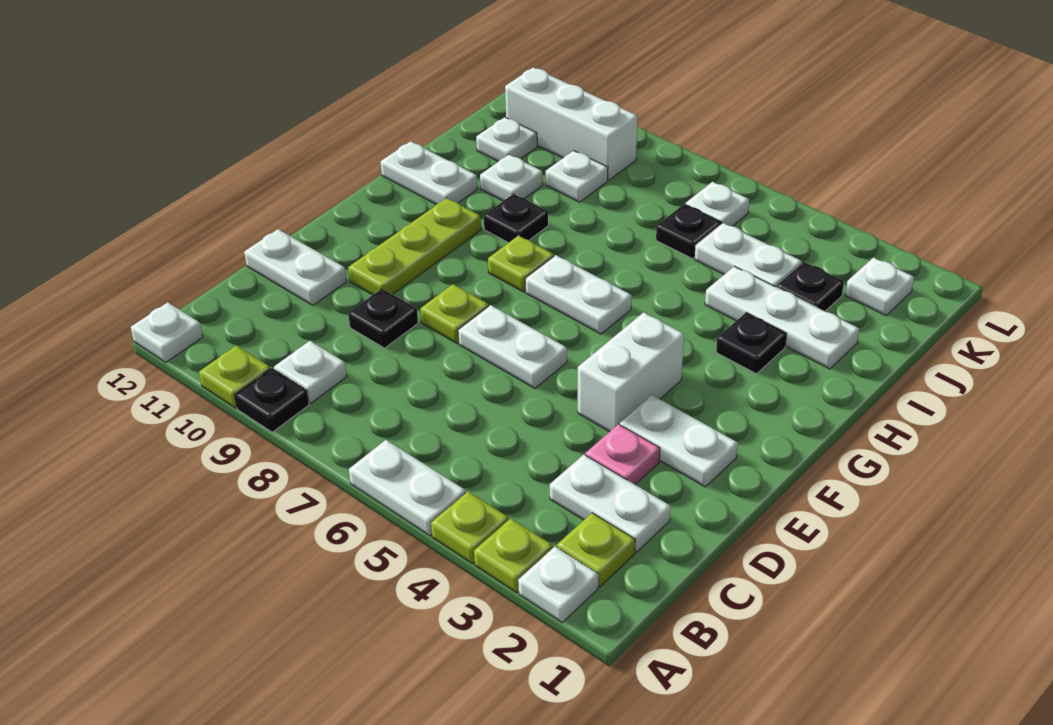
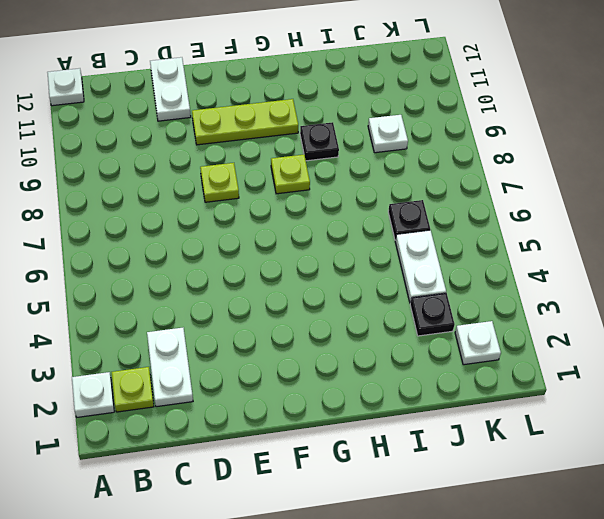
none -> lime plate A3 level 1
none -> lime plate A4 level 1
none -> white plate A5:A6 level 1
none -> black plate A9 level 1

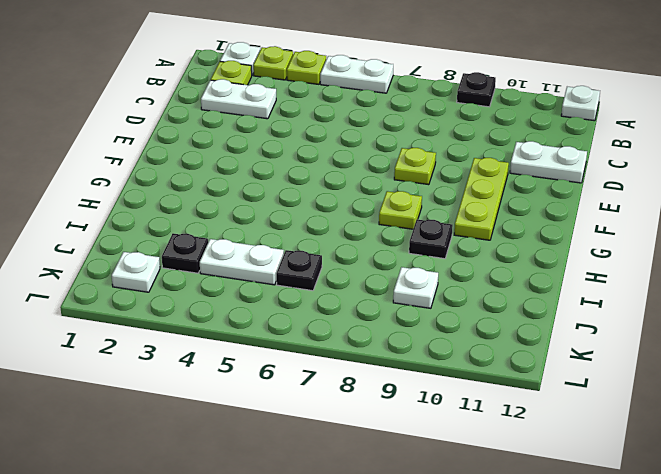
none -> lime plate A10 level 1
none -> white plate B9 level 1
none -> pink plate D3 level 1
none -> black plate D9 level 1

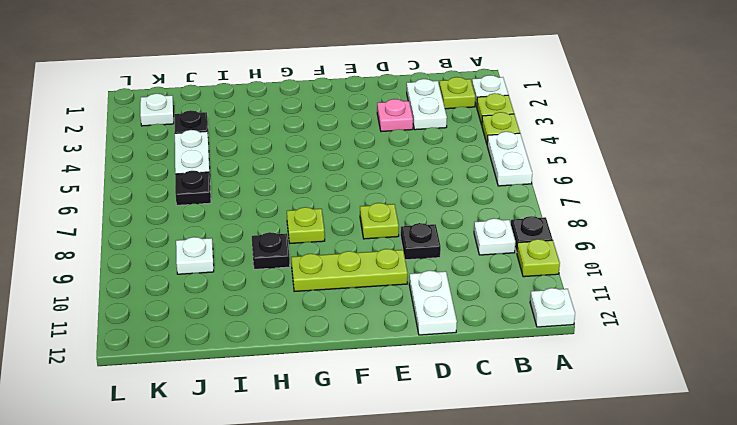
none -> white plate E2:E3 level 1
none -> white brick E4:F4 level 1
none -> white plate E6:E7 level 1
none -> white plate G6:G7 level 1

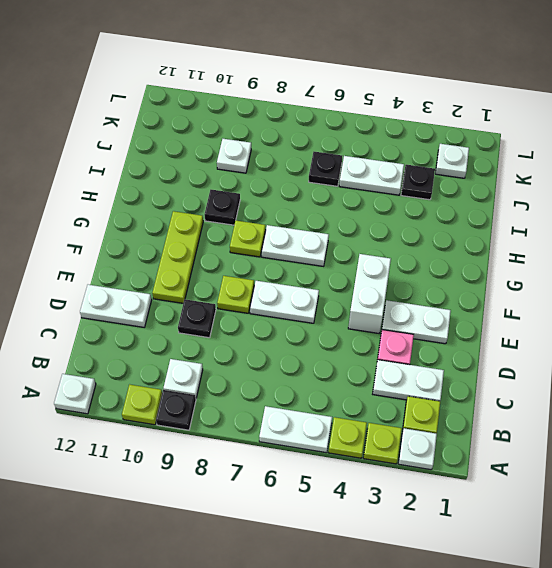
none -> black plate H3 level 1
none -> white plate H11:H12 level 1
none -> white plate I2:I4 level 1
none -> white plate I10 level 1

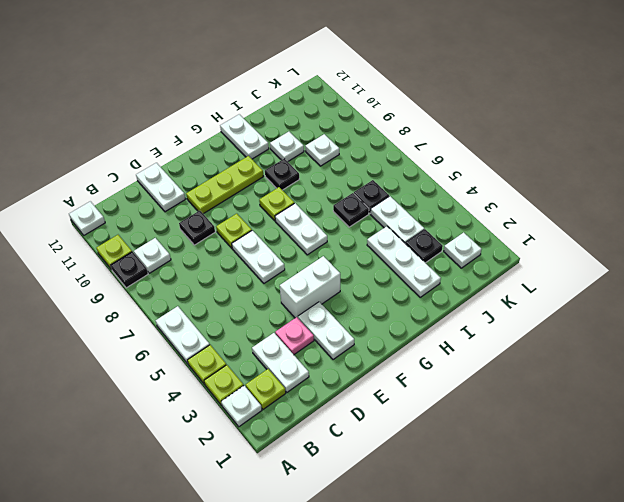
black plate I6 level 1 -> black plate H3 level 1
none -> white plate J11 level 1
none -> white plate K6 level 1
none -> white brick K9:K11 level 1

